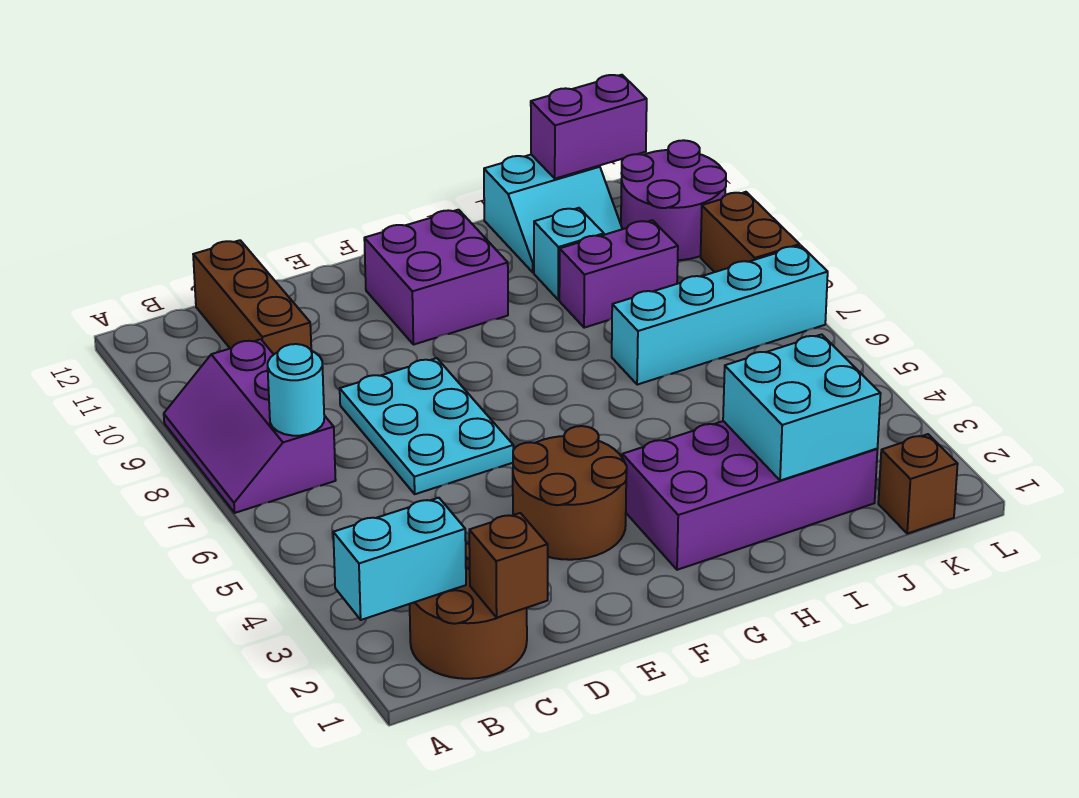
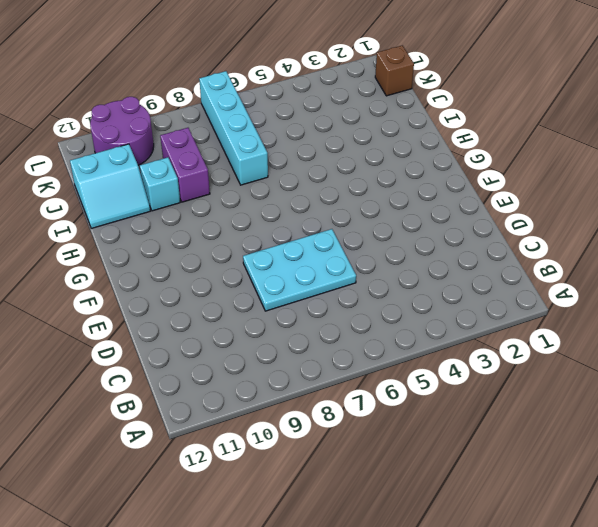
cyan slope I11:J12 level 1 top J -> cyan slope I11:J12 level 1 top 12
none -> purple slope A7:B9 level 1 top B
none -> brown round brick B1:C2 level 1
none -> brown brick C10:C12 level 1

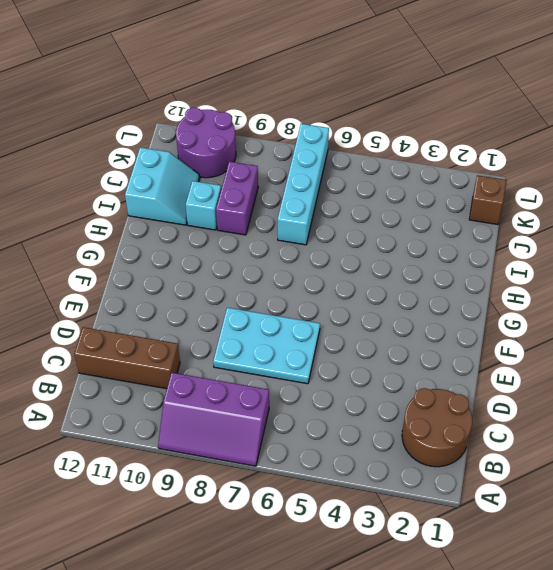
none -> brown round brick E3:F4 level 1
none -> purple brick F10:G11 level 1
none -> purple brick G2:J3 level 1

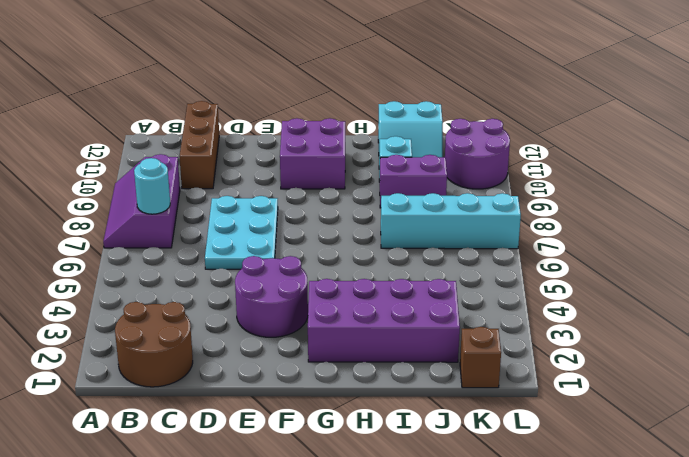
purple round brick E3:F4 level 1 -> brown round brick E3:F4 level 1
none -> brown brick L8:L9 level 1
none -> cyan brick A2:B2 level 2
none -> brown brick C1 level 2

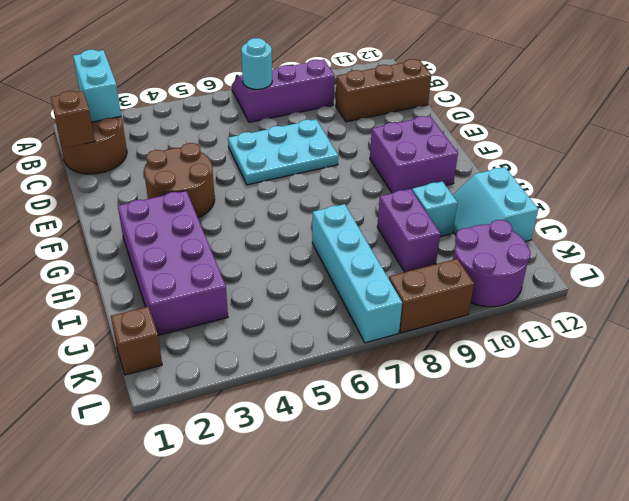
none -> cyan brick I2:J3 level 2
none -> purple brick J12:K12 level 2

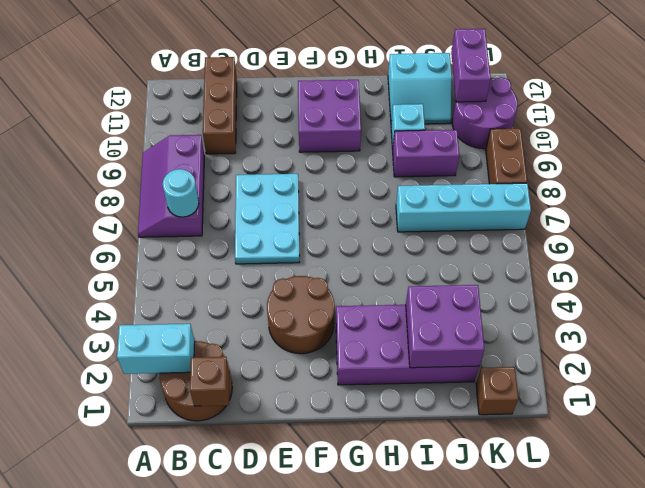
purple brick I2:J3 level 2 -> cyan brick I2:J3 level 2
purple brick K11:K12 level 2 -> purple brick J12:K12 level 2

